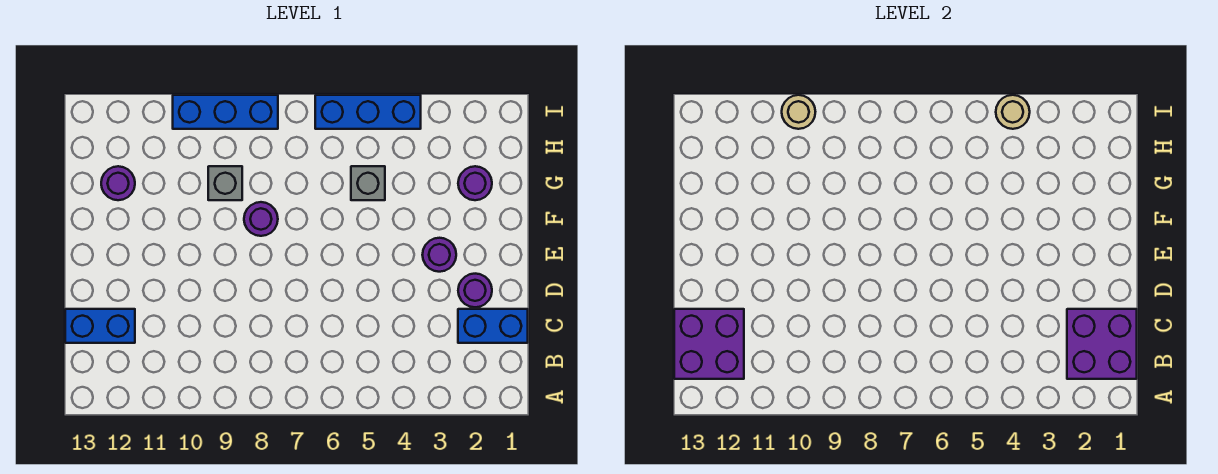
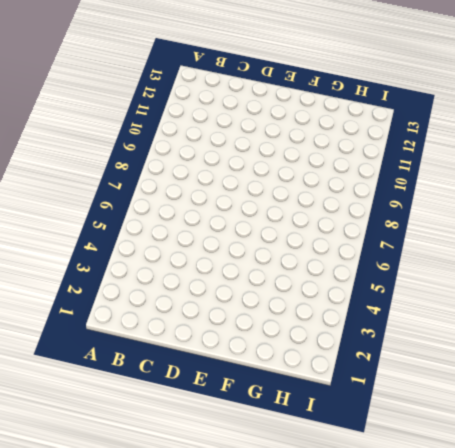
none -> blue brick C1:C2 level 1
none -> blue brick C12:C13 level 1
none -> purple round brick D2 level 1

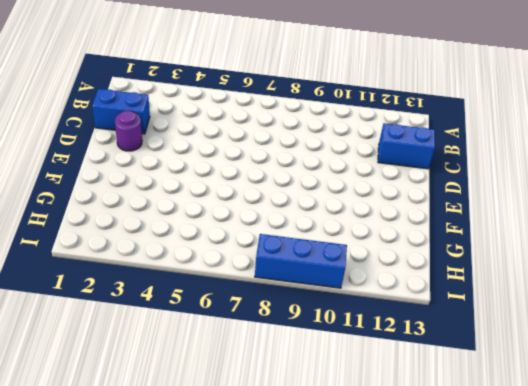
none -> purple round brick E3 level 1
none -> purple round brick F8 level 1
none -> purple round brick G2 level 1

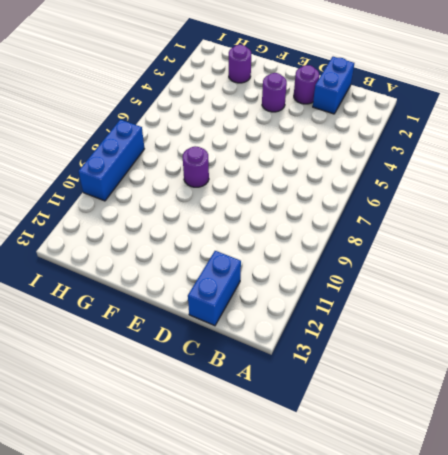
none -> grey brick G5 level 1
none -> grey brick G9 level 1
none -> purple round brick G12 level 1

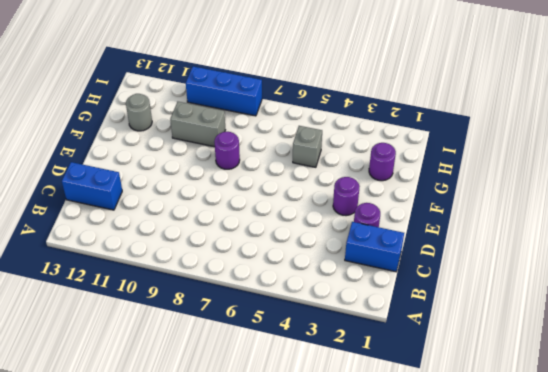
grey brick G9:G10 level 1 -> grey brick G9 level 1
grey round brick G12 level 1 -> purple round brick G12 level 1
none -> blue brick I4:I6 level 1
none -> purple brick B1:C2 level 2
none -> purple brick B12:C13 level 2

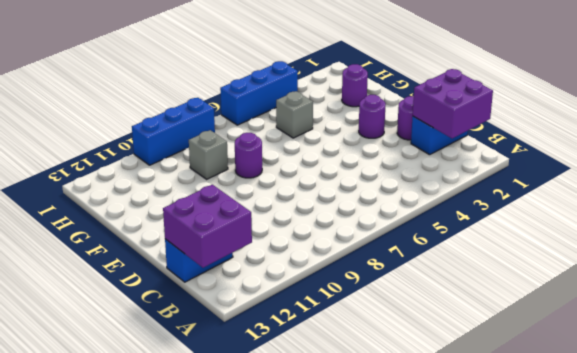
none -> purple round brick G12 level 1
none -> tan round brick I4 level 2
none -> tan round brick I10 level 2

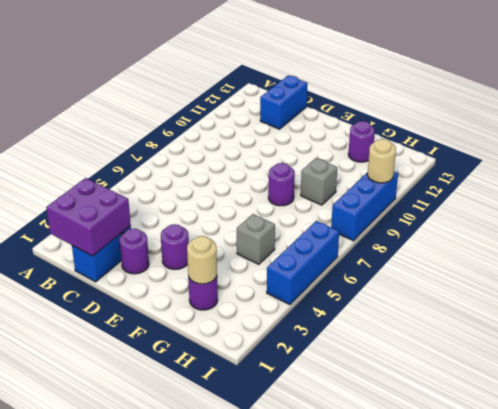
tan round brick G2 level 2 -> tan round brick I4 level 2
none -> purple brick B12:C13 level 2

